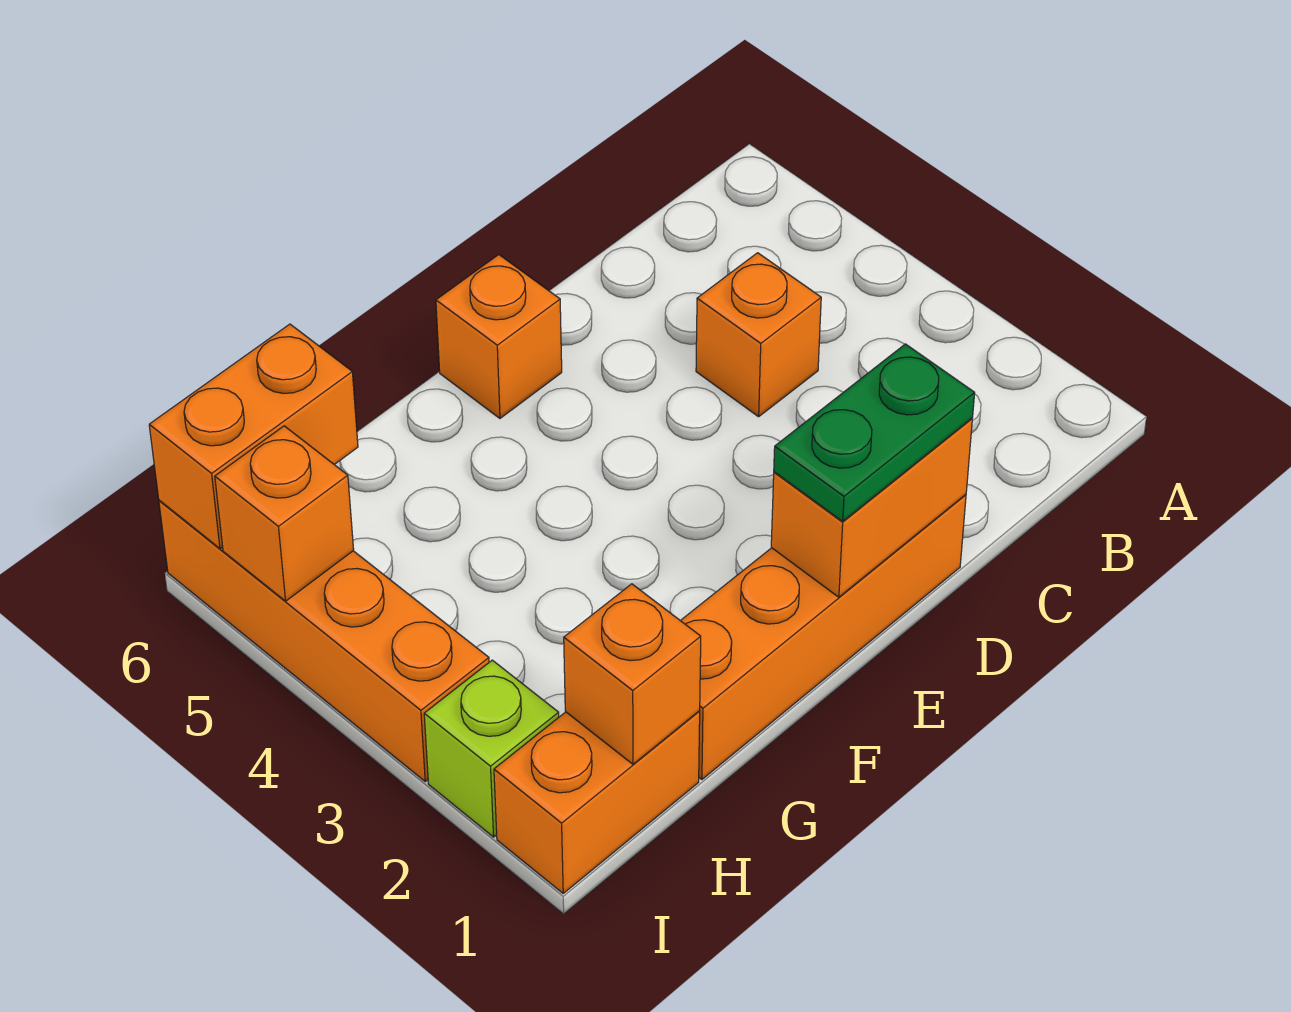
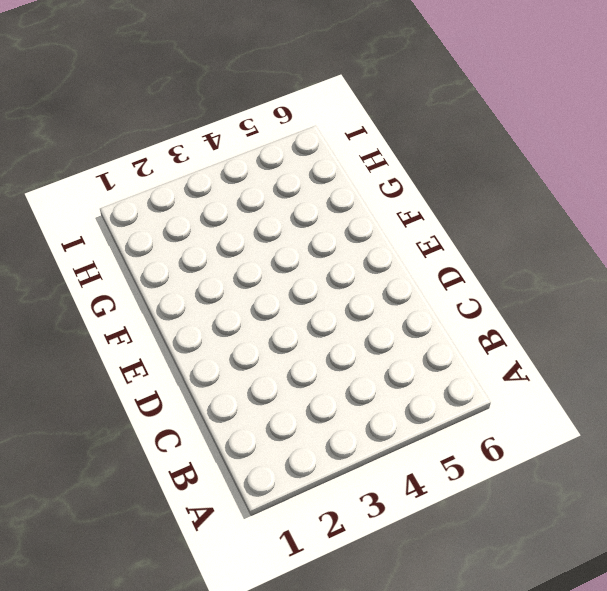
none -> orange brick C4 level 1
none -> orange brick D1:G1 level 1

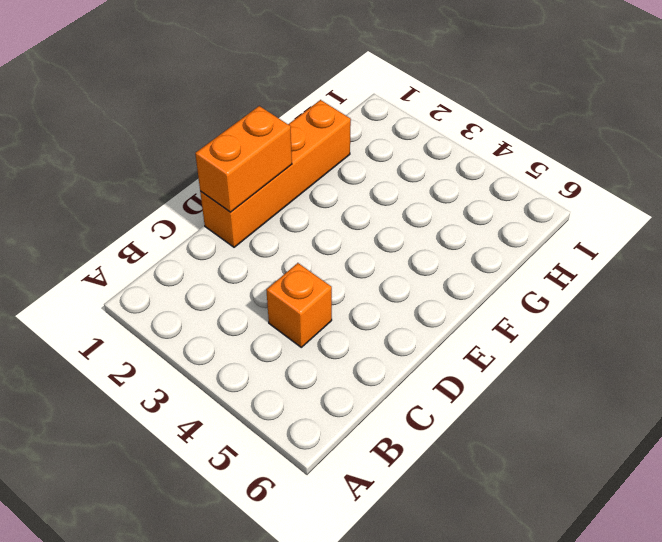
none -> orange brick E6 level 1
none -> orange brick H1:I1 level 1

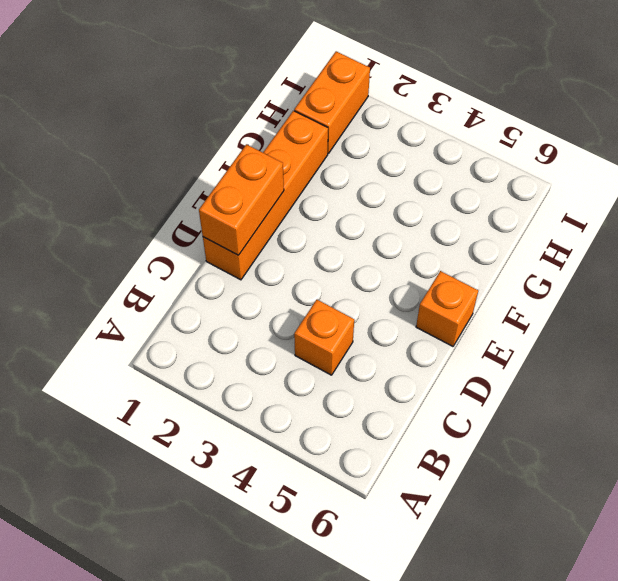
none -> lime brick I2 level 1
none -> orange brick I3:I6 level 1

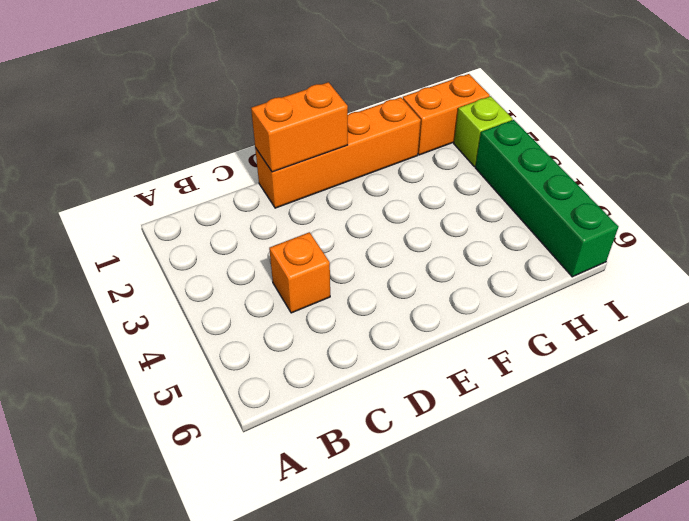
green brick I3:I6 level 1 -> orange brick I3:I6 level 1
none -> orange brick E6 level 1
none -> orange brick H1 level 2

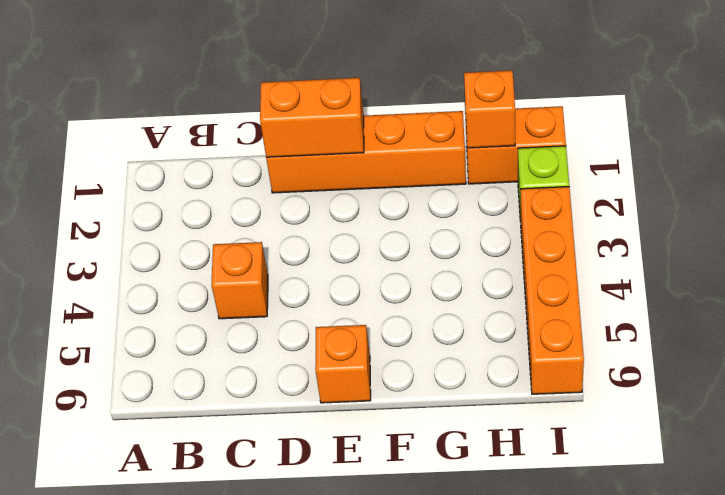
none -> orange brick H6:I6 level 2
none -> orange brick I5 level 2

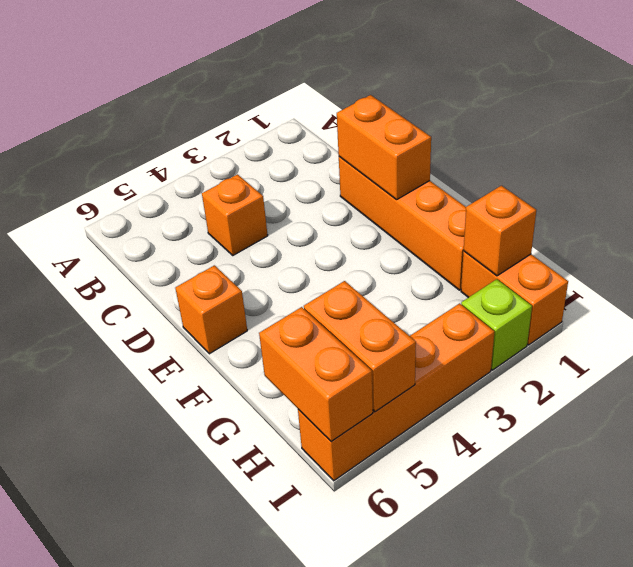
orange brick H5:I5 level 2 -> orange brick I5 level 2
none -> green plate D1:E1 level 3

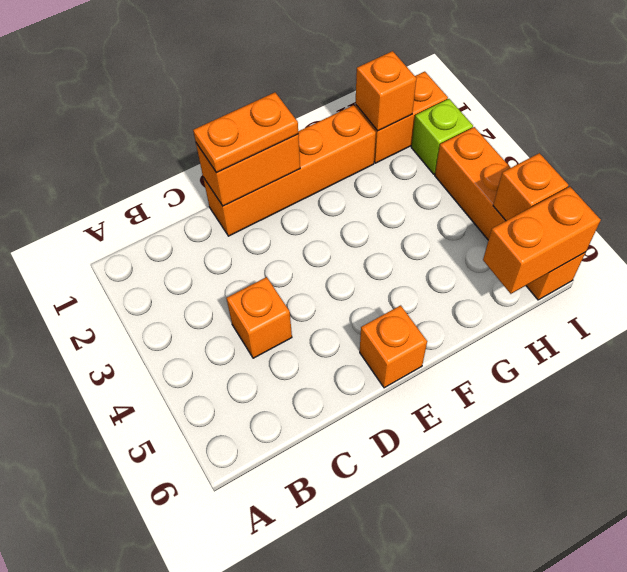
orange plate D1:E1 level 3 -> green plate D1:E1 level 3

